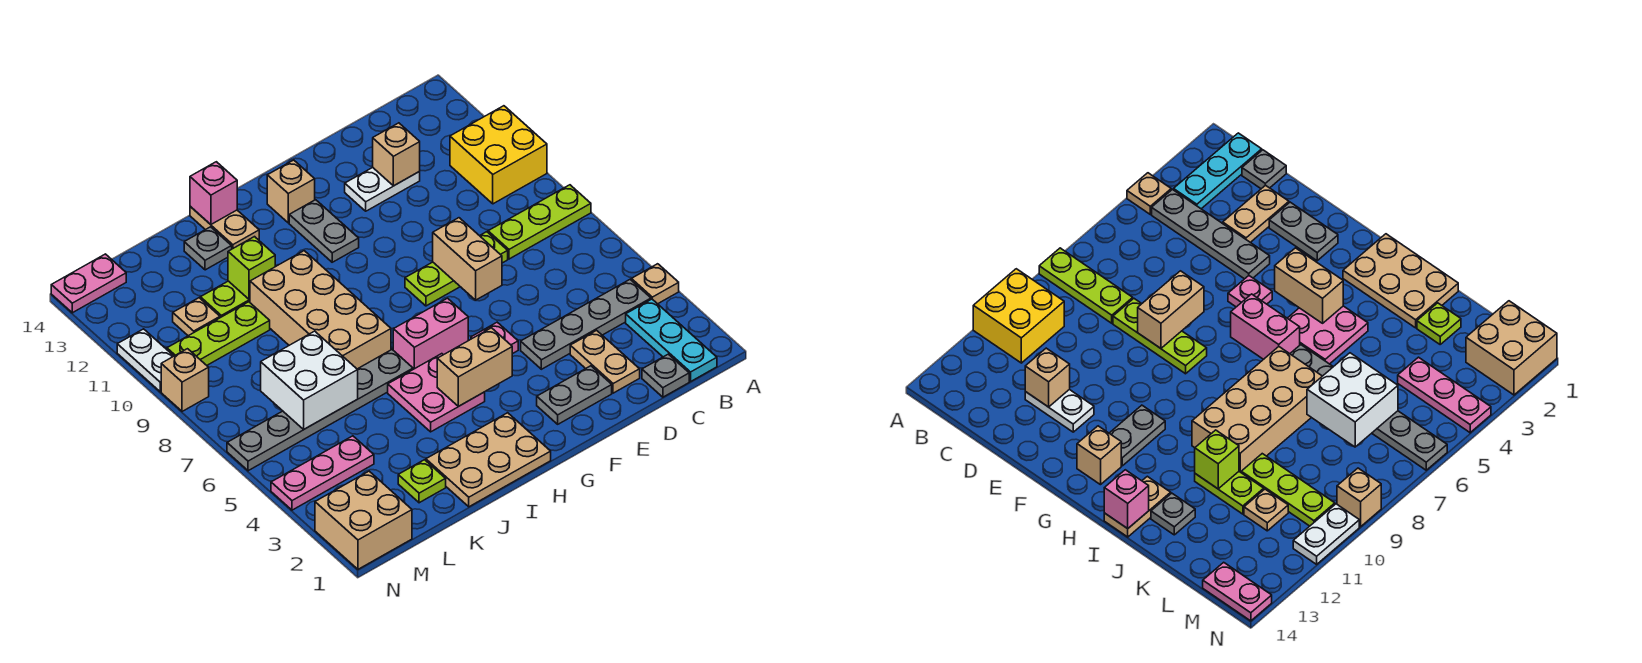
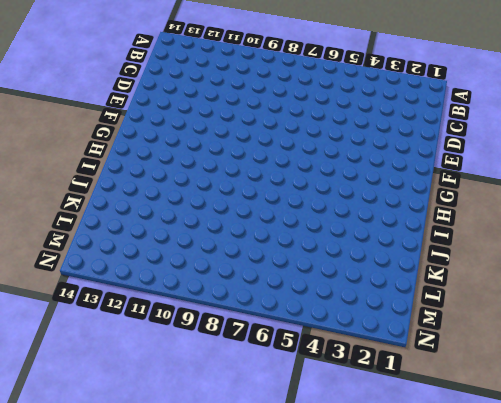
none -> tan plate A4 level 1
none -> lime plate A8:C8 level 1
none -> yellow brick A10:B11 level 1
none -> cyan plate B1:B3 level 1

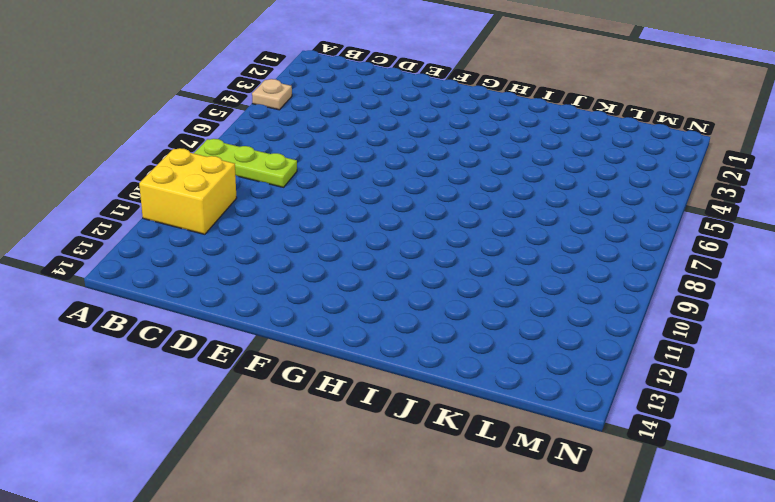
none -> cyan plate B1:B3 level 1
none -> grey plate B4:E4 level 1
none -> grey plate C1 level 1
none -> tan plate D2:D3 level 1

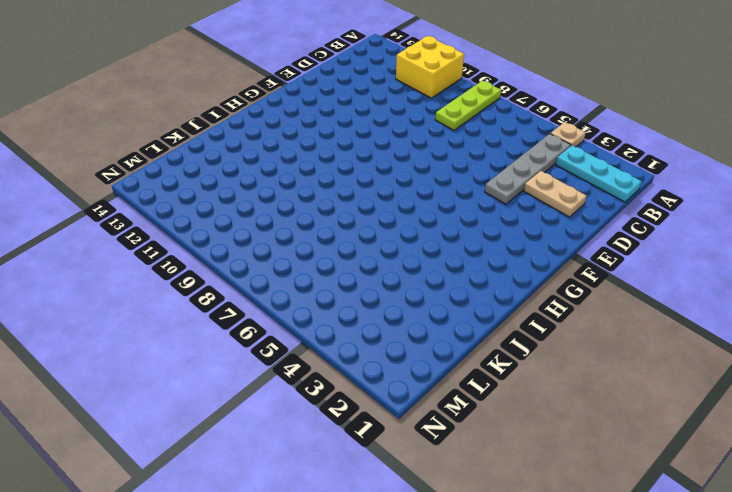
none -> grey plate C1 level 1
none -> lime plate D8:F8 level 1
none -> white plate D12:E12 level 1
none -> grey plate E2:F2 level 1

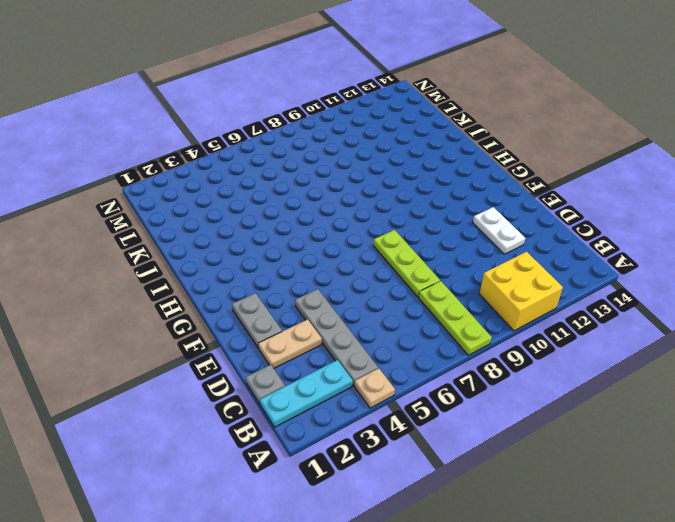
none -> pink plate F5 level 1
none -> pink brick G6:H6 level 1
none -> grey plate G11:G12 level 1
none -> tan brick G13 level 1

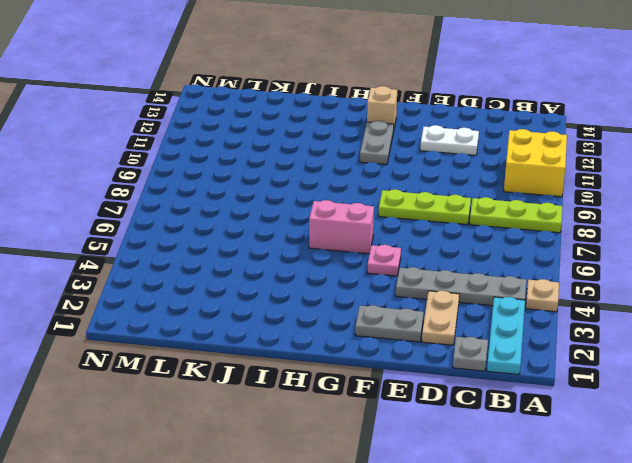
none -> tan plate H1:J2 level 1
none -> pink plate H4:I5 level 1
none -> grey plate I6:N6 level 1
none -> tan brick I7:J10 level 1

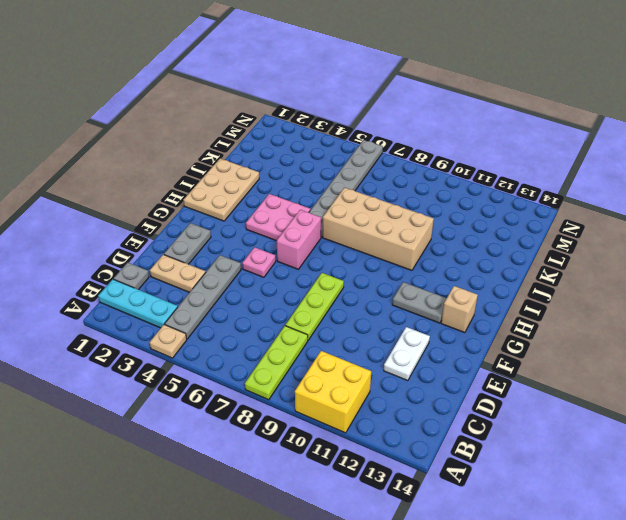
none -> tan plate I13:I14 level 1
none -> lime plate J11:K11 level 1
none -> grey plate J13 level 1
none -> lime plate K2 level 1

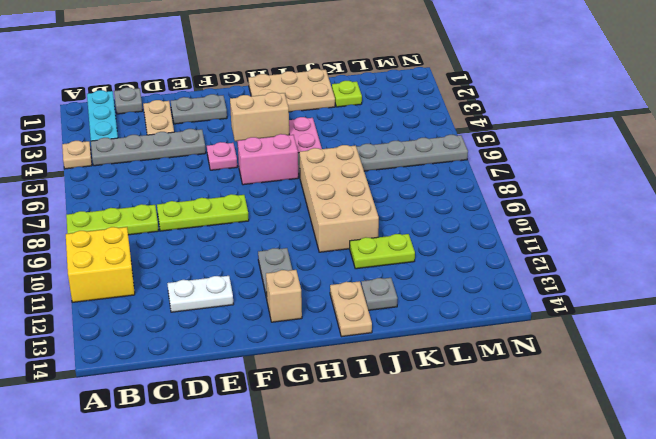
none -> lime plate K10:M10 level 1
none -> pink plate L4:N4 level 1
none -> tan plate L11 level 1
none -> tan brick M1:N2 level 1

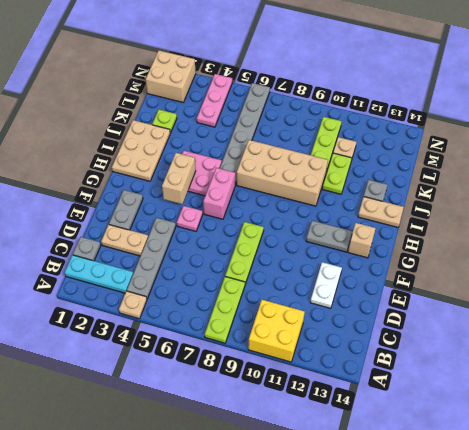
none -> pink plate M14:N14 level 1
none -> tan brick N9 level 1
none -> white plate N10:N11 level 1
none -> tan brick D12 level 2

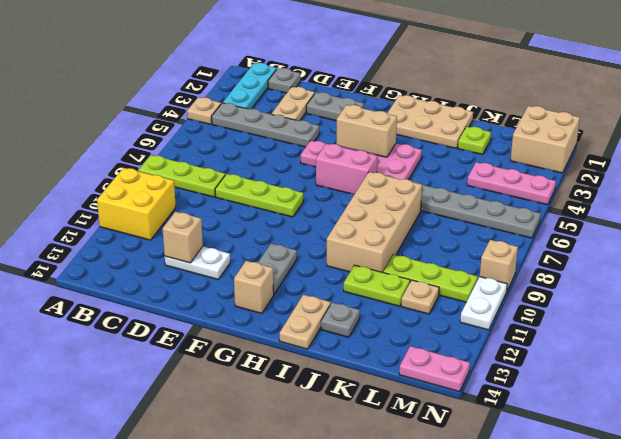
none -> tan brick E7:E8 level 2
none -> pink brick I14 level 2
none -> lime brick J11 level 2
none -> white brick K6:L7 level 2

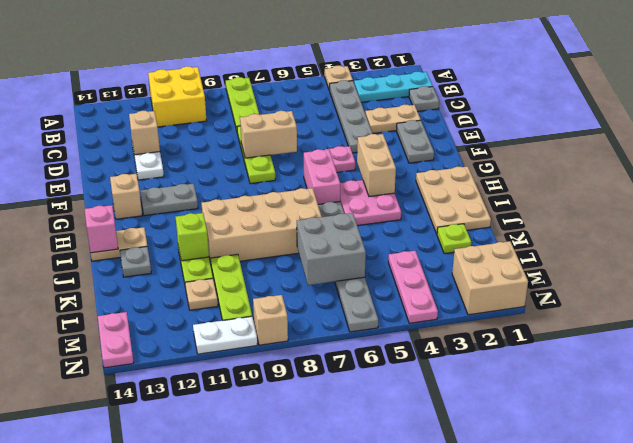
grey brick K6:L7 level 2 -> white brick K6:L7 level 2

